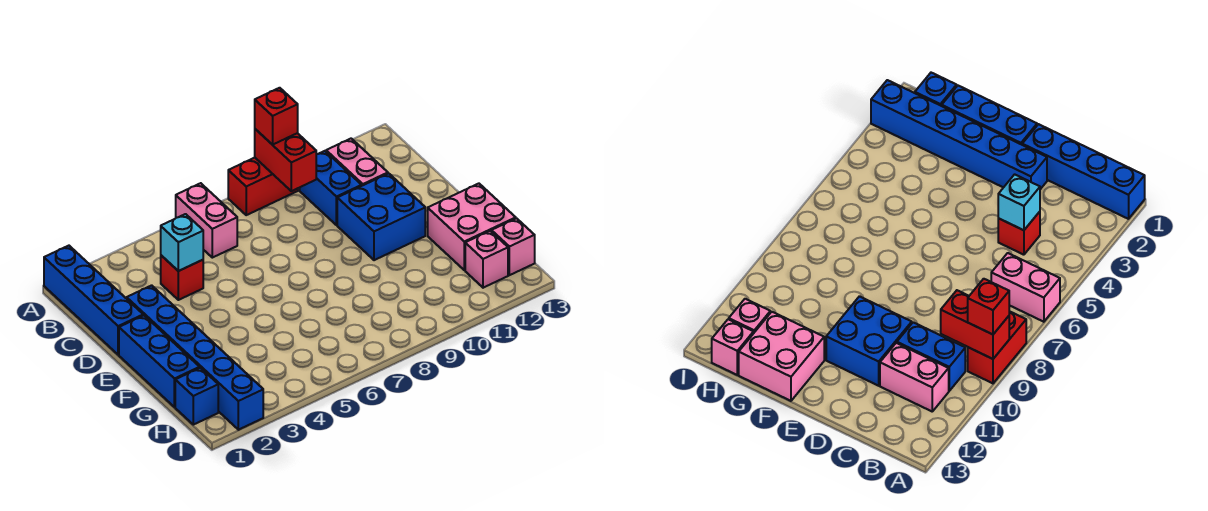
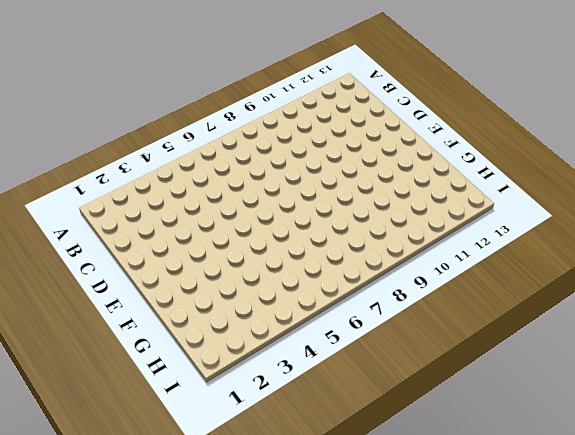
none -> blue brick A1:D1 level 1
none -> pink brick A6:B6 level 1
none -> red brick A8:A9 level 1

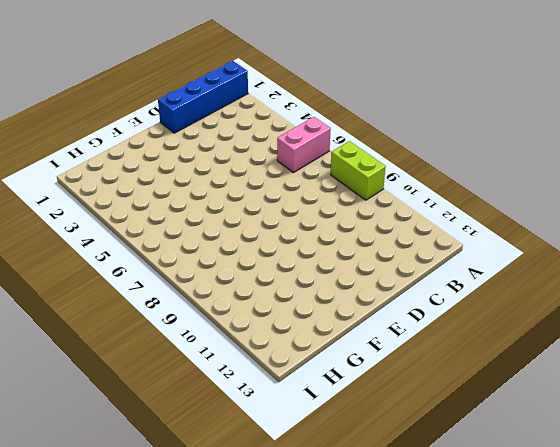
lime brick A8:A9 level 1 -> red brick A8:A9 level 1
none -> blue brick B10:C10 level 1
none -> pink brick B11:C11 level 1
none -> red brick C4 level 1

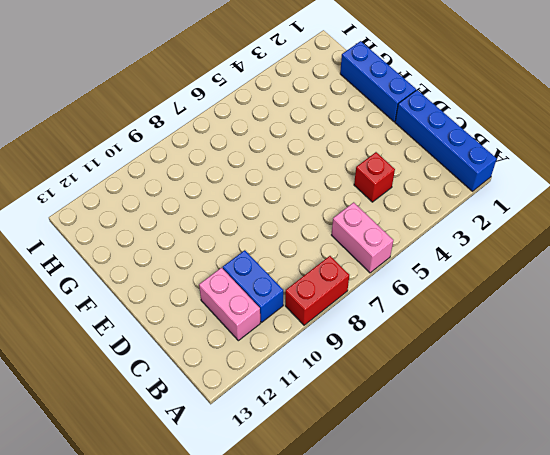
none -> blue brick D2:I2 level 1
none -> blue brick D10:E11 level 1
none -> pink brick F12:G13 level 1

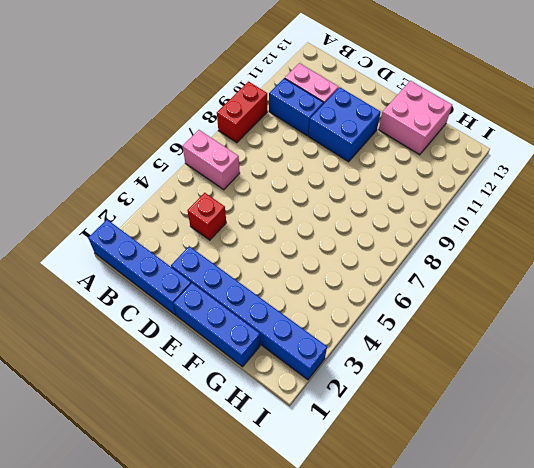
none -> blue brick H1 level 1
none -> pink brick H12 level 1
none -> pink brick H13 level 1

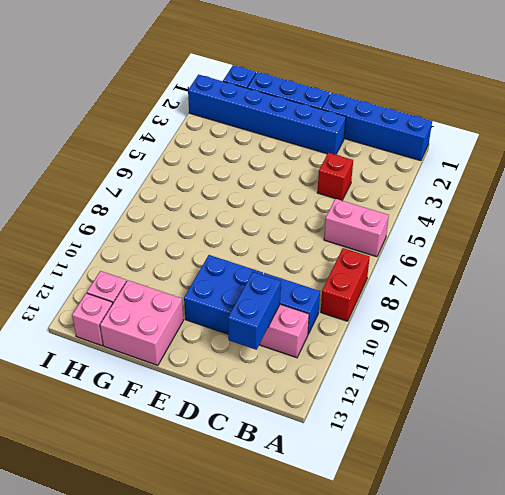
blue brick C11:C12 level 2 -> none
none -> red brick A9:B9 level 2
none -> cyan brick C4 level 2
none -> red brick A9 level 3

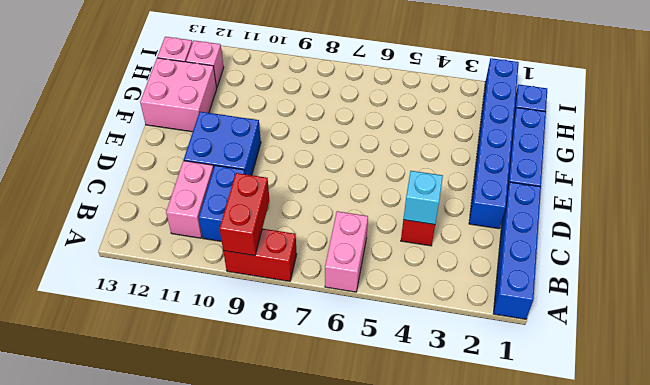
none -> red brick A9 level 3

